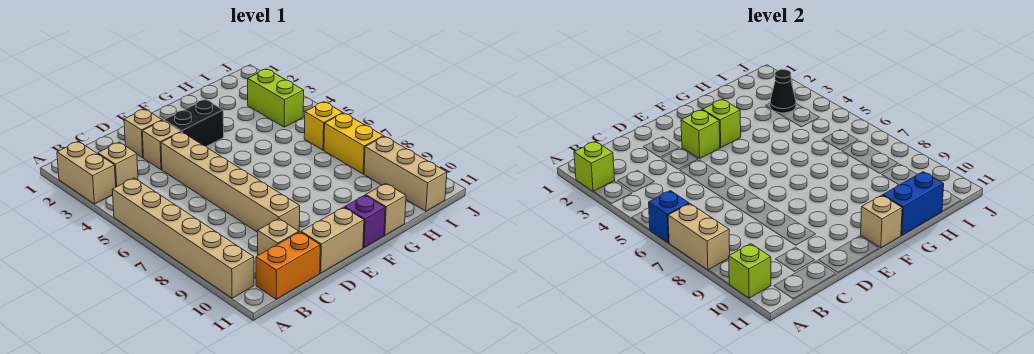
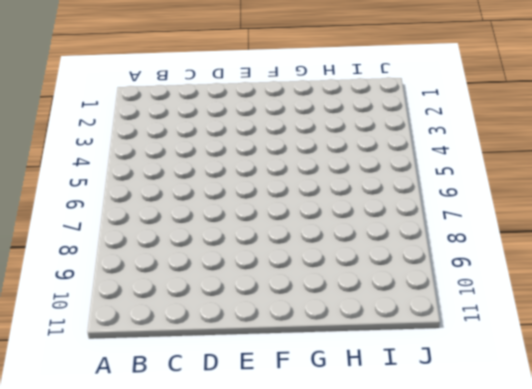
none -> tan brick A2:A3 level 1
none -> tan brick A5:A10 level 1
none -> tan brick B3 level 1

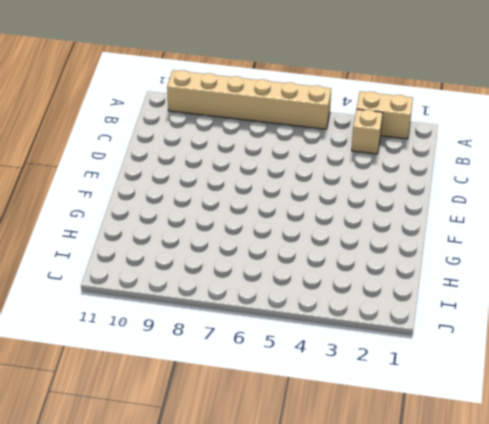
none -> orange brick B11:C11 level 1
none -> tan brick C10 level 1
none -> tan brick D2 level 1

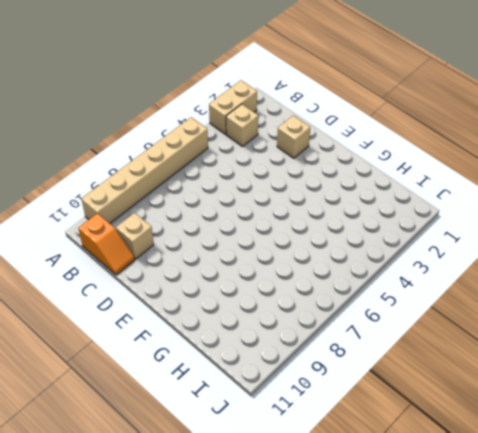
orange slope B11:C11 level 1 top B -> orange brick B11:C11 level 1
none -> tan brick D3 level 1
none -> tan brick D4:D9 level 1
none -> tan brick D11:E11 level 1

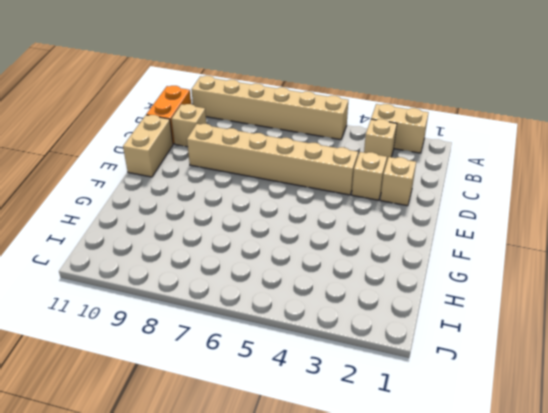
none -> black brick E3:F3 level 1
none -> purple brick F11 level 1
none -> tan brick G11 level 1

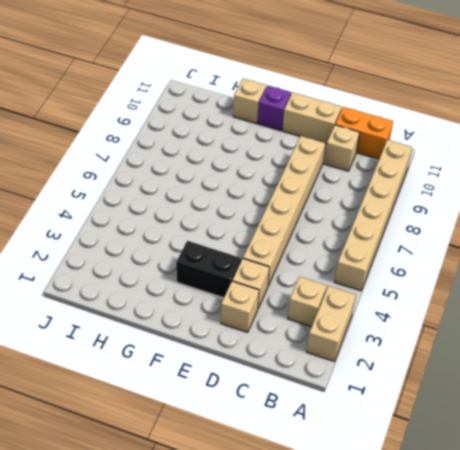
none -> lime brick I3:I4 level 1
none -> yellow brick I6 level 1
none -> yellow brick I7:I8 level 1

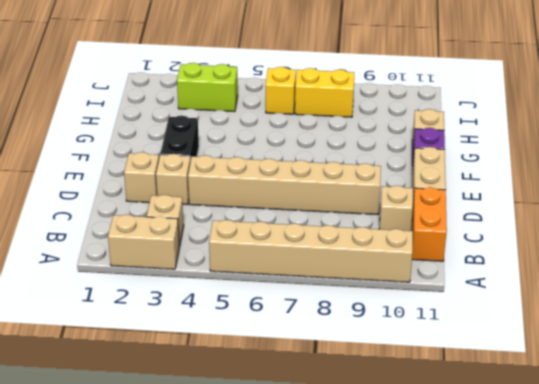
none -> tan brick I9:I11 level 1
none -> lime brick A2 level 2
none -> blue brick A6 level 2

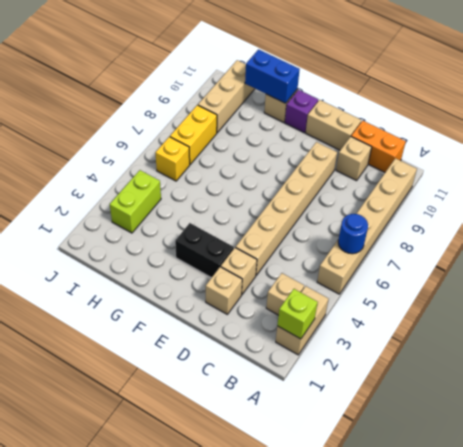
blue round brick A6 level 2 -> blue brick A6 level 2
none -> tan brick A7:A8 level 2
none -> lime brick A10 level 2
none -> lime brick E3 level 2

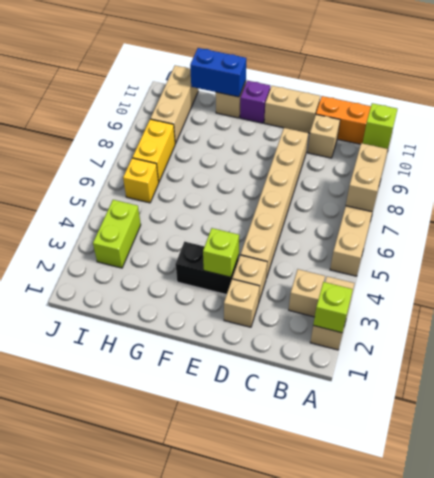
none -> blue brick A6 level 2
none -> lime brick F3 level 2
none -> tan brick F11 level 2

